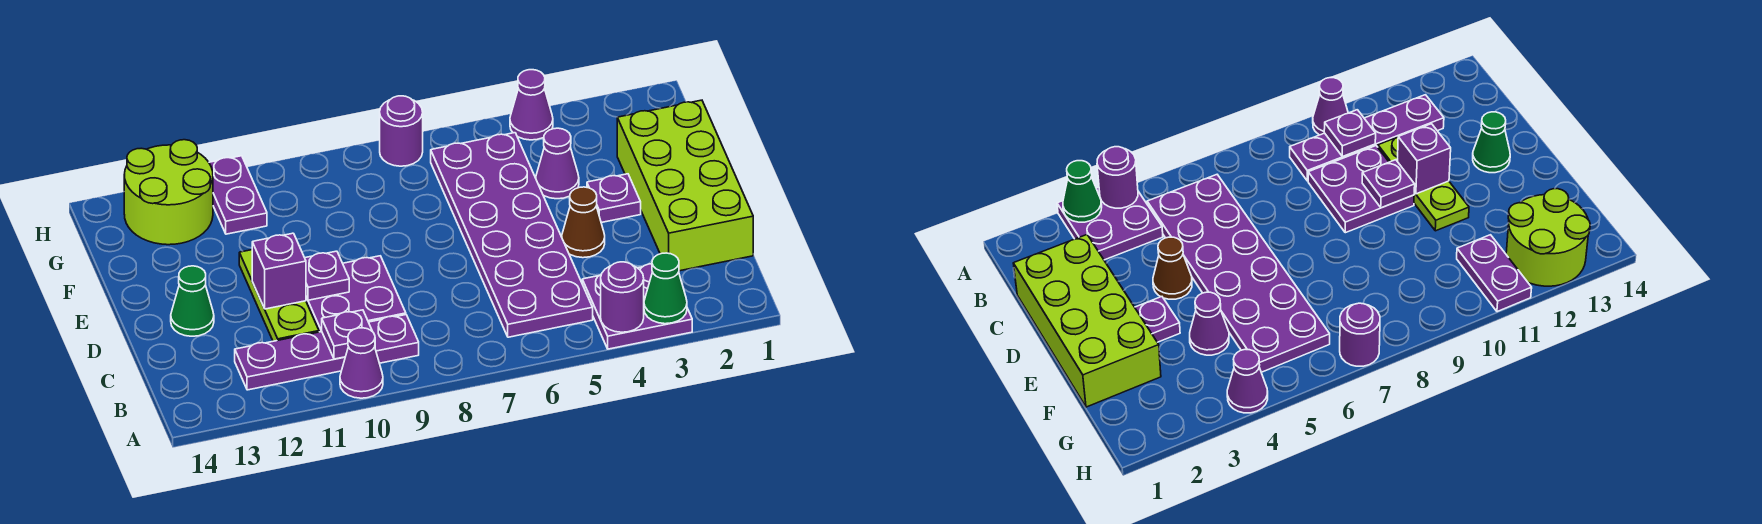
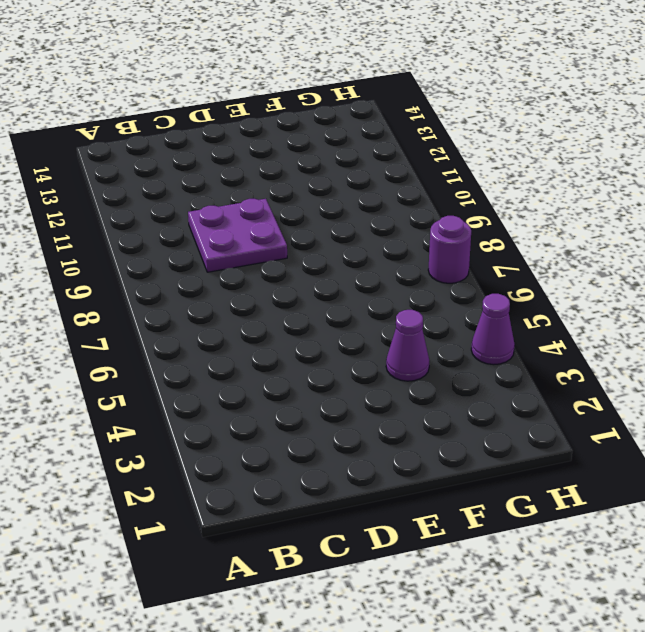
none -> purple plate A3:B4 level 1
none -> purple cone A10 level 1
none -> purple plate B5:G6 level 1

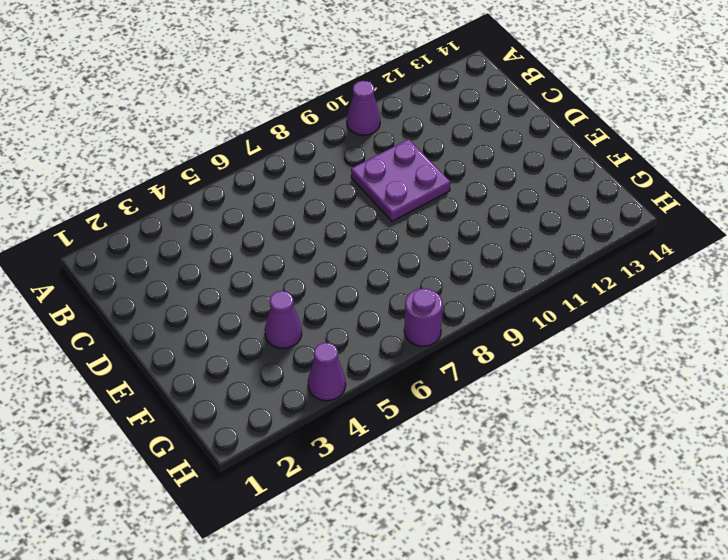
none -> purple plate A3:B4 level 1
none -> purple plate B5:G6 level 1
none -> purple plate B9:B12 level 1

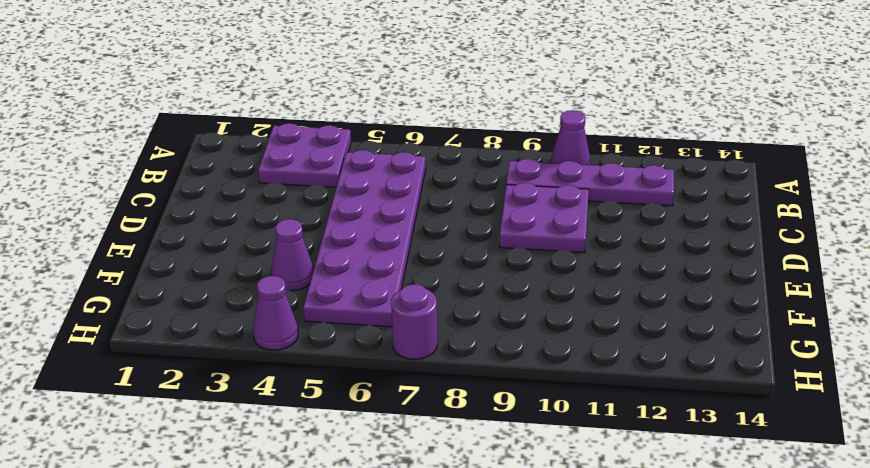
none -> lime brick C1:F2 level 1
none -> lime plate C11:E11 level 1
none -> brown cone D4 level 1

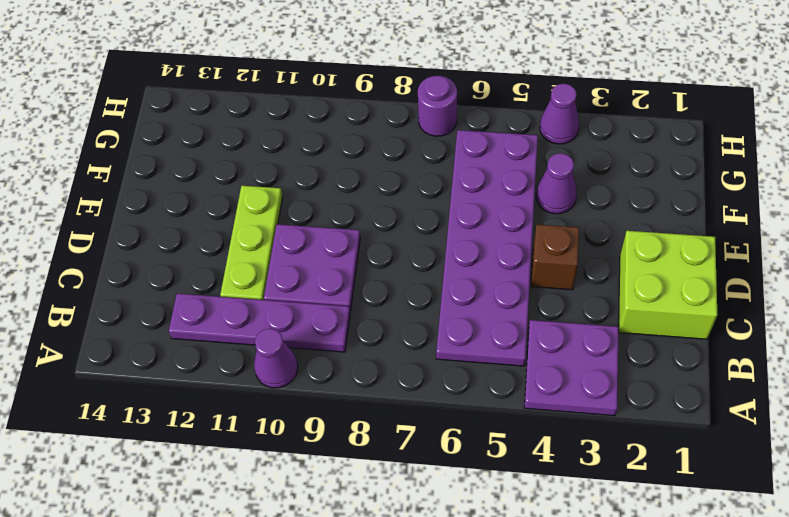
lime brick C1:D2 level 1 -> lime brick C1:F2 level 1
brown brick D4 level 1 -> brown cone D4 level 1
none -> green cone D13 level 1
none -> purple plate E3 level 1
none -> purple plate G11:H11 level 1

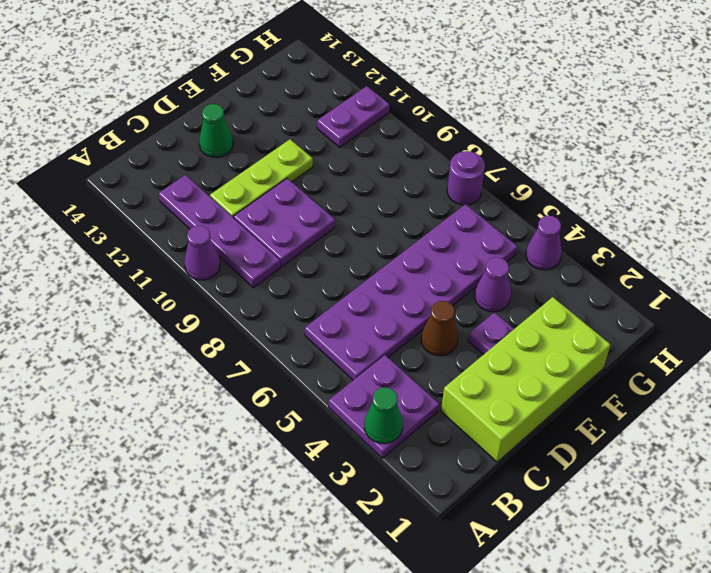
none -> lime round brick G12:H13 level 1
none -> purple round brick A4 level 2
none -> purple plate B10 level 2

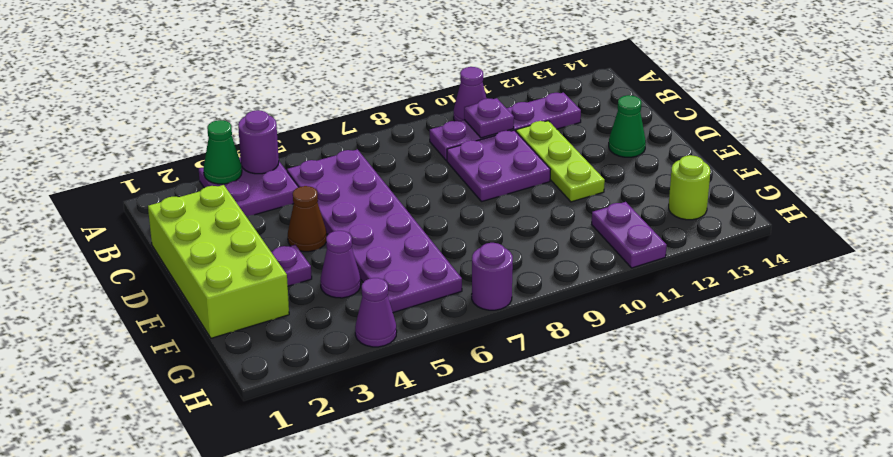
lime round brick G13 level 1 -> lime round brick G12:H13 level 1
none -> purple plate D10 level 2
none -> purple brick D11 level 2

